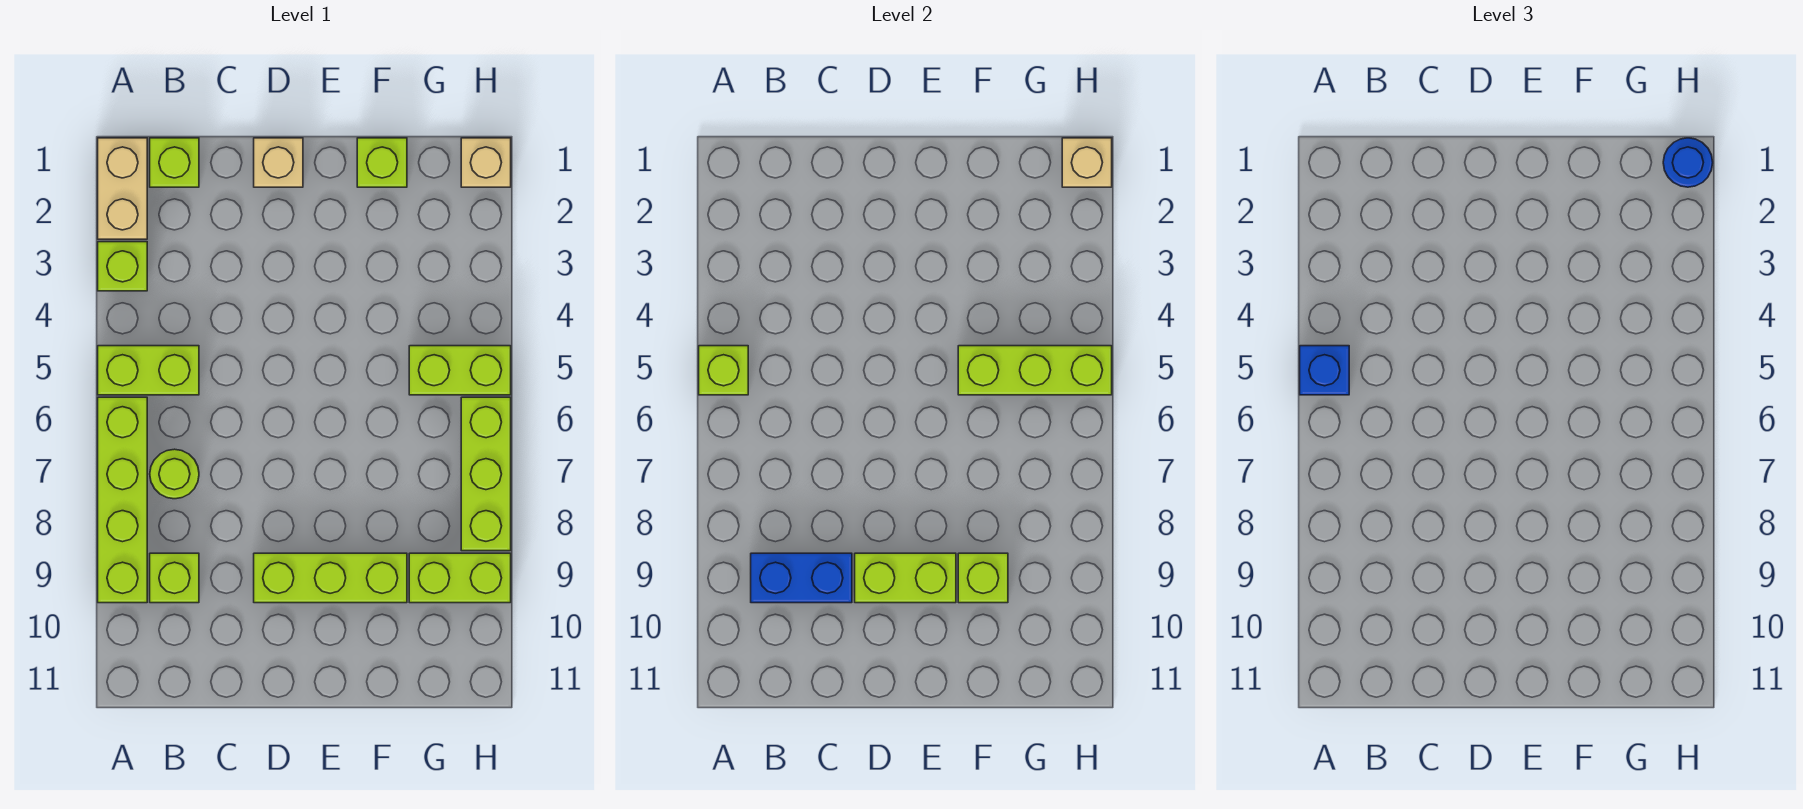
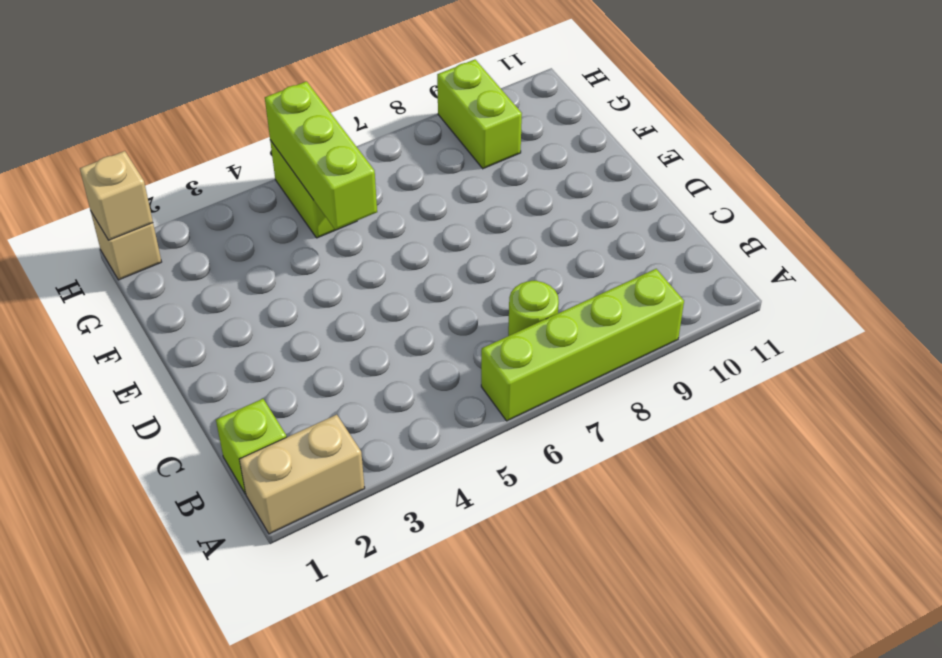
none -> lime brick A3 level 1
none -> lime brick A5:B5 level 1
none -> lime brick B9 level 1

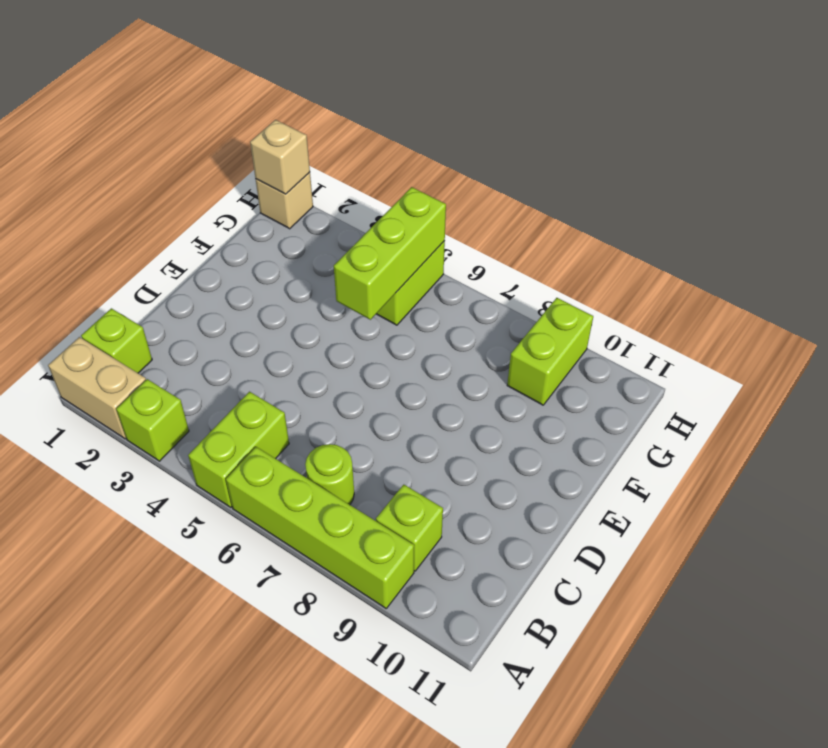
none -> tan brick D1 level 1
none -> lime brick D9:F9 level 1
none -> lime brick F1 level 1

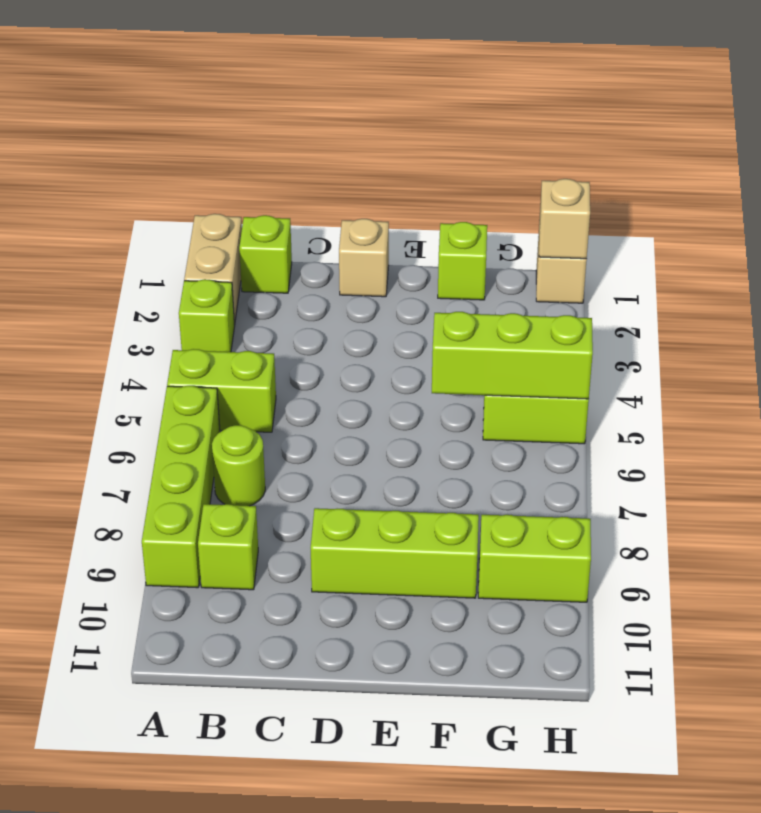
none -> lime brick H6:H8 level 1
none -> lime brick A5 level 2
none -> blue brick B9:C9 level 2

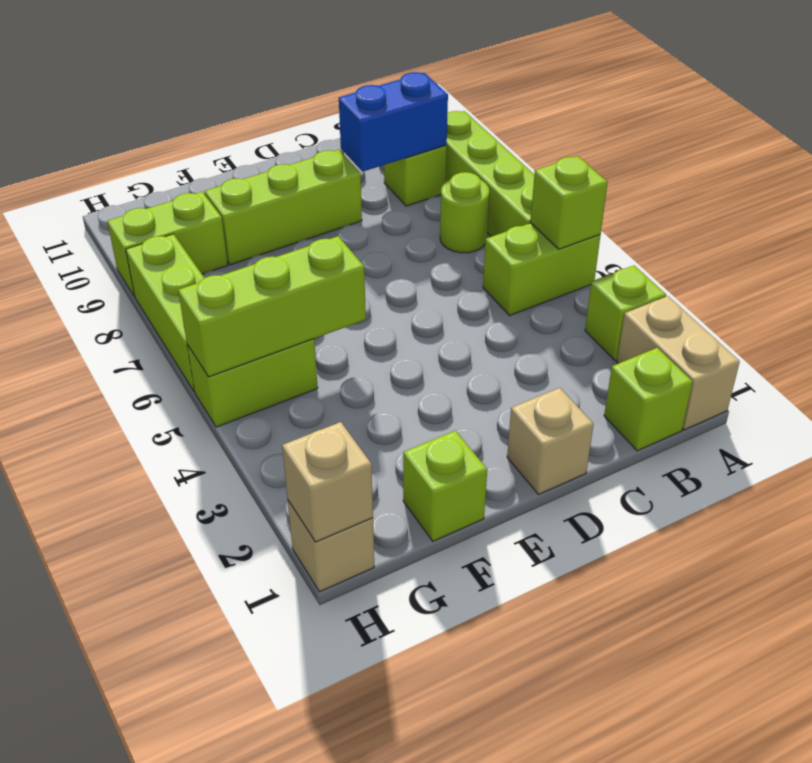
none -> lime brick D9:E9 level 2
none -> lime brick F9 level 2
none -> blue brick A5 level 3

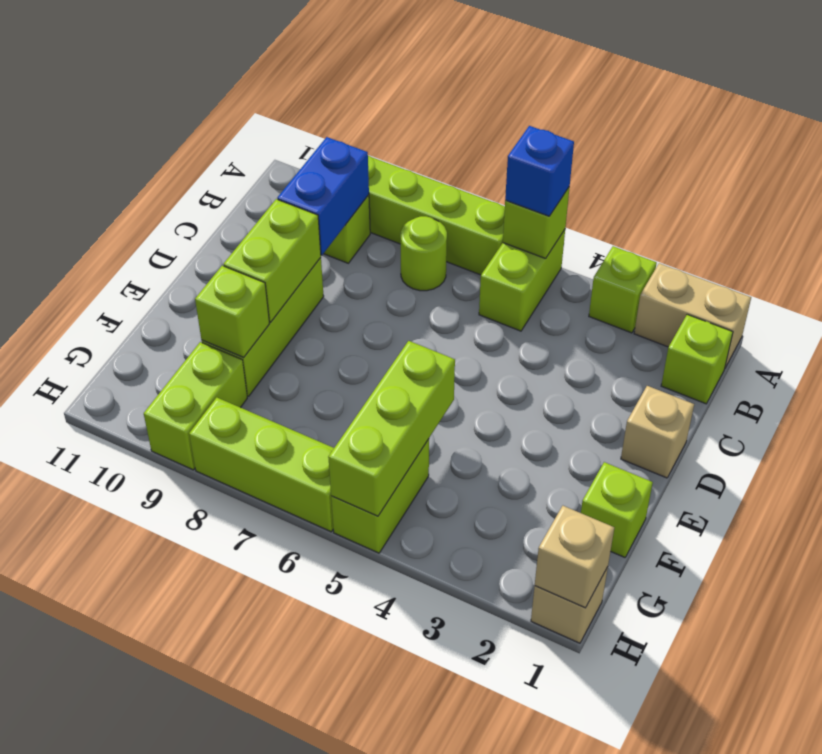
none -> blue round brick H1 level 3

